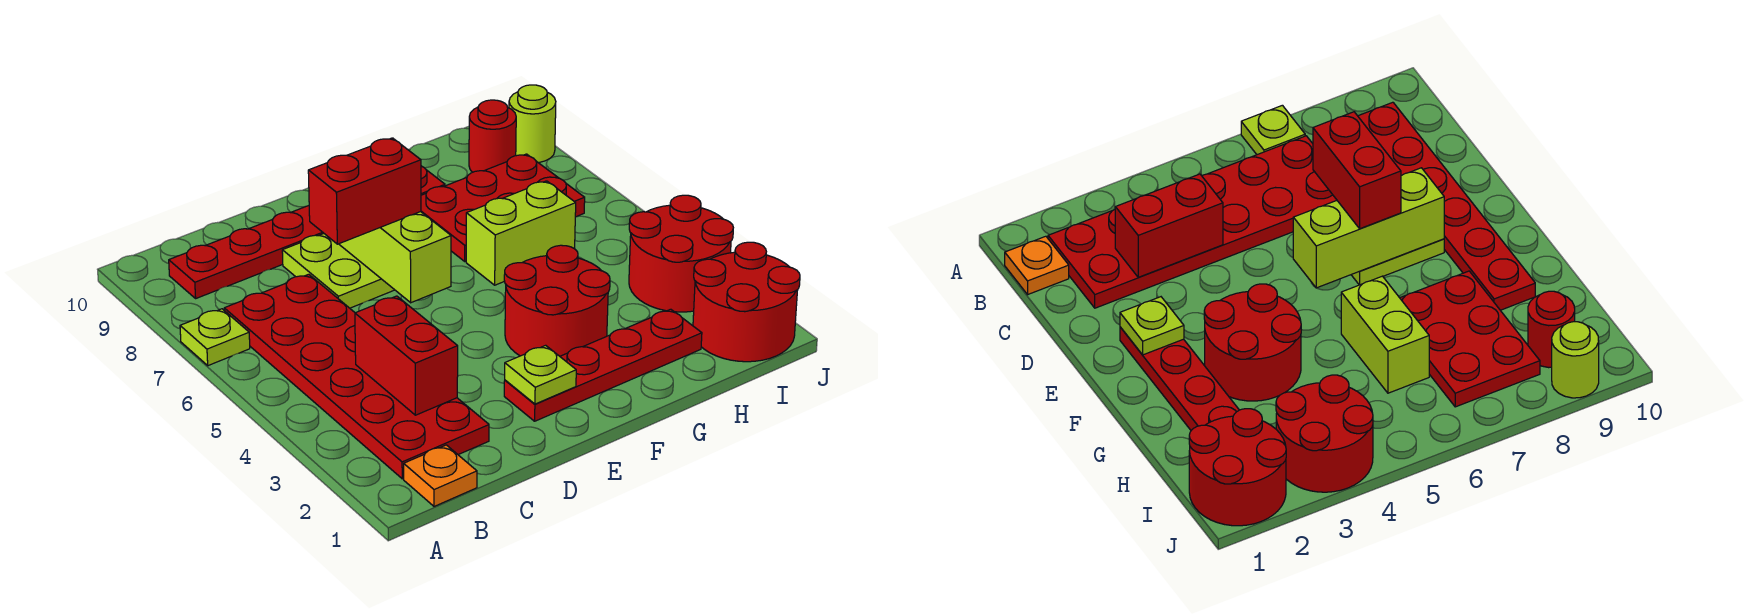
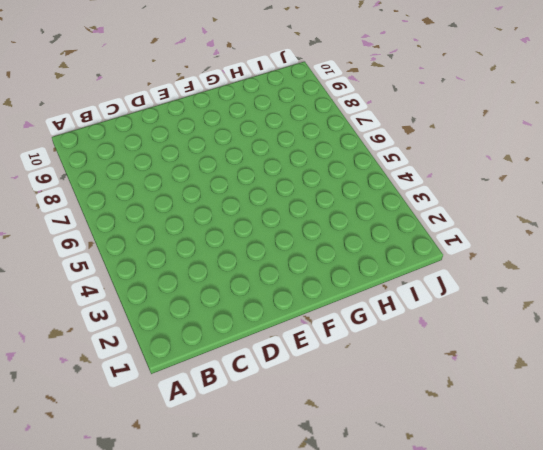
none -> lime plate A7 level 1
none -> orange plate B1 level 1
none -> red plate B2:C7 level 1

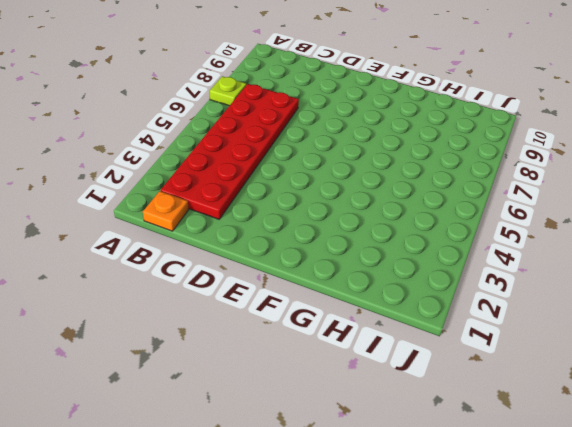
none -> red plate B9:G9 level 1
none -> lime plate D7:E8 level 1
none -> red plate E2:H2 level 1

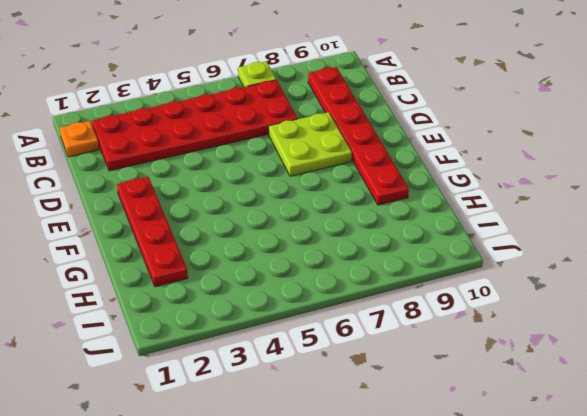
none -> red round brick F3:G4 level 1
none -> lime brick G6:H6 level 1
none -> red plate G7:I8 level 1

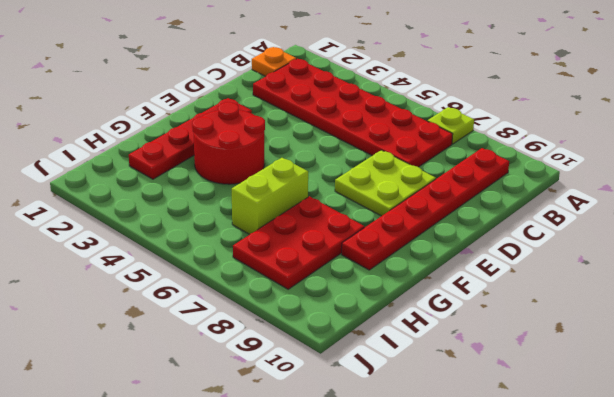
none -> red round brick I1:J2 level 1
none -> red round brick I3:J4 level 1
none -> red round brick I9 level 1

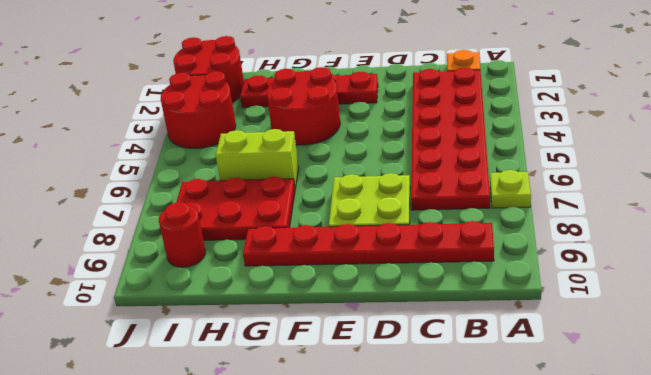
none -> lime round brick J9 level 1
none -> red brick C3:C4 level 2
none -> lime plate E2 level 2

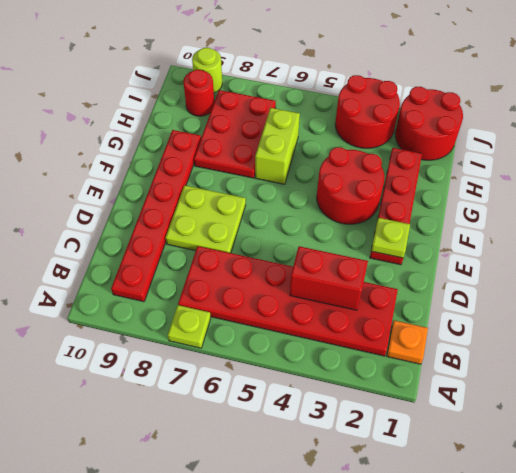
none -> lime brick E6:E8 level 2
none -> red brick D7:E7 level 3

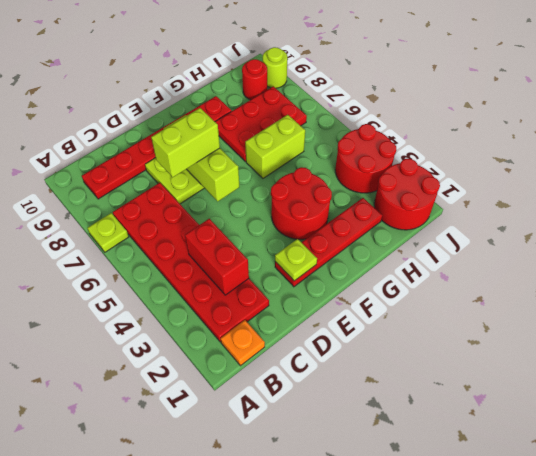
lime brick D7:E7 level 3 -> red brick D7:E7 level 3

